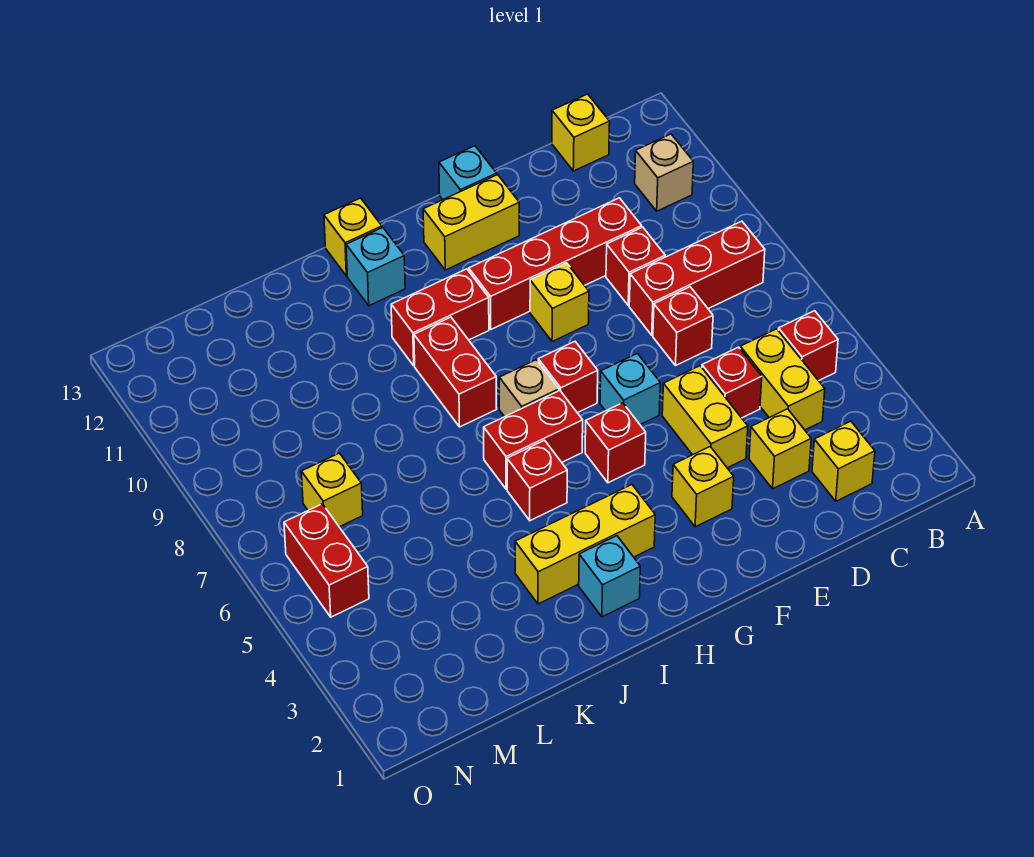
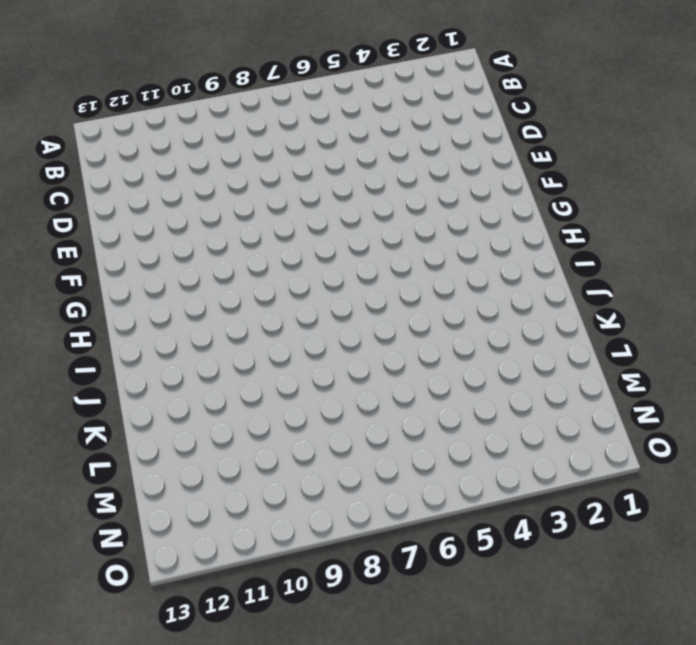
none -> red brick B5 level 1
none -> red brick B8:D8 level 1
none -> tan brick B11 level 1
none -> yellow brick C2 level 1

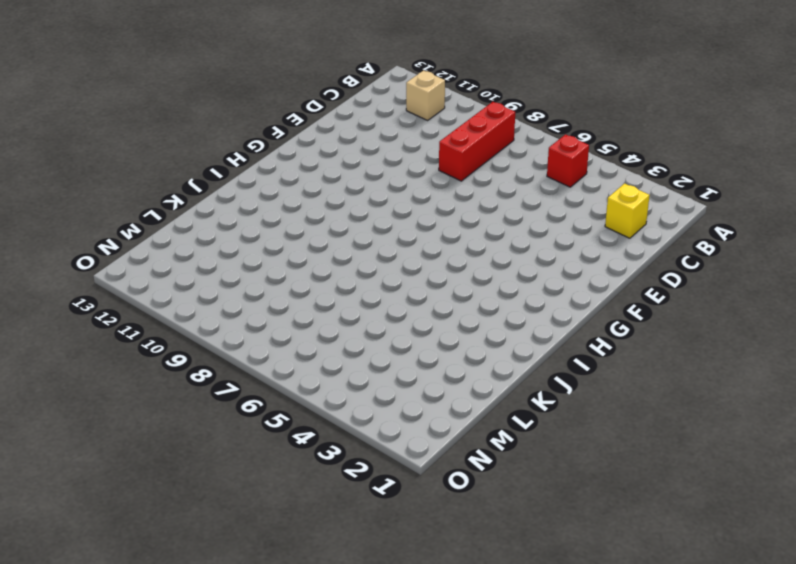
none -> yellow brick C4:C5 level 1
none -> yellow brick C13 level 1
none -> yellow brick D3 level 1
none -> red brick D5 level 1

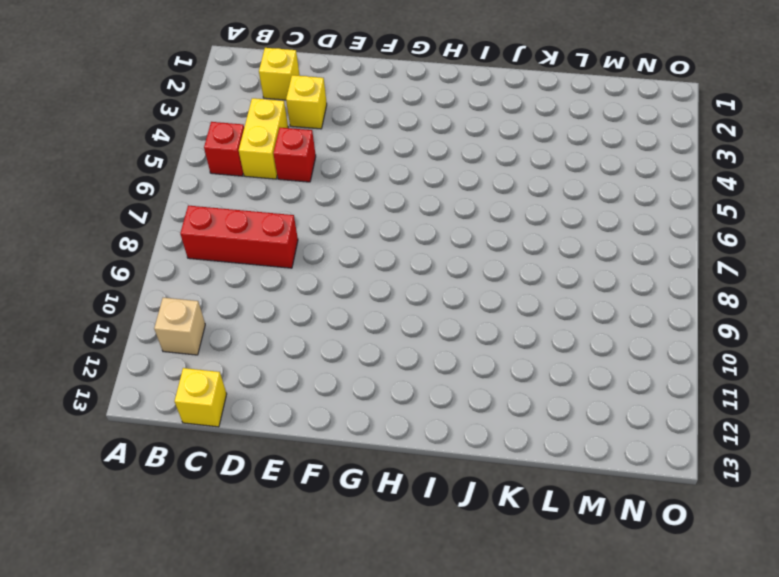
none -> red brick D7 level 1
none -> red brick D9 level 1
none -> red brick D10:G10 level 1
none -> yellow brick E4:E5 level 1

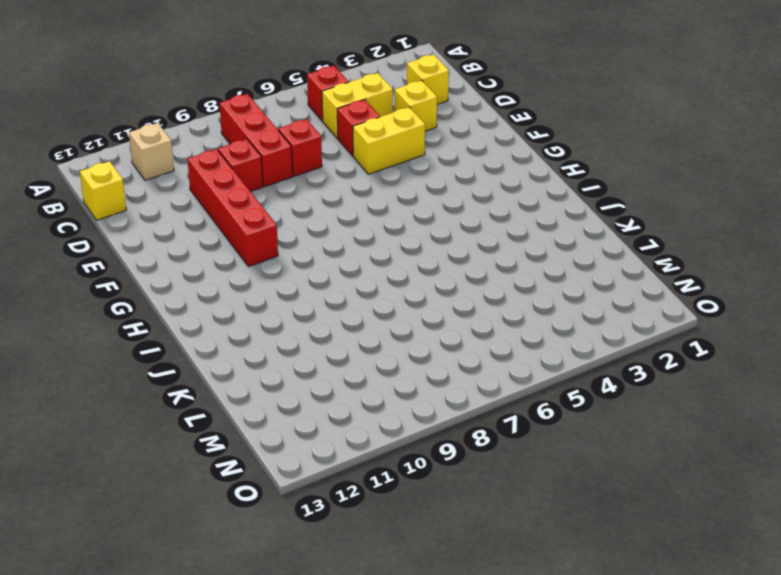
none -> yellow brick F3 level 1
none -> cyan brick F6 level 1
none -> yellow brick F9 level 1
none -> yellow brick F12:G12 level 1

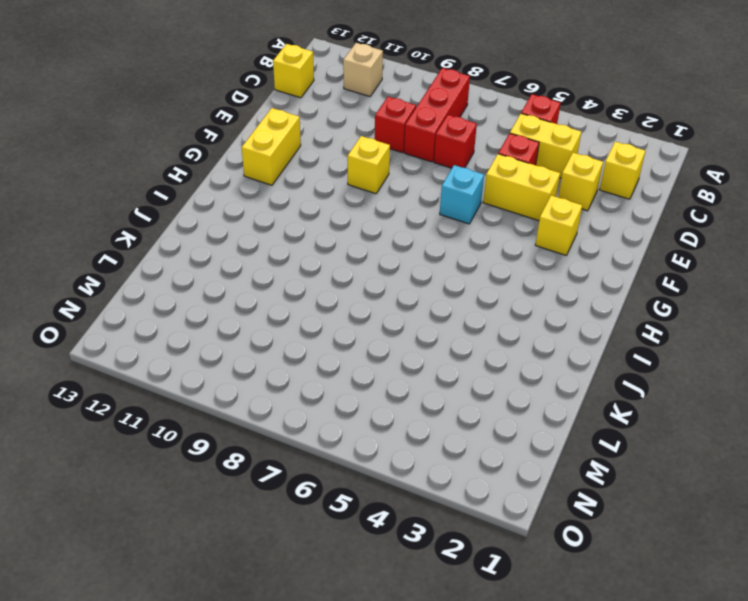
none -> red brick D10:G10 level 1
none -> cyan brick F13 level 1
none -> red brick G5 level 1
none -> red brick G7 level 1

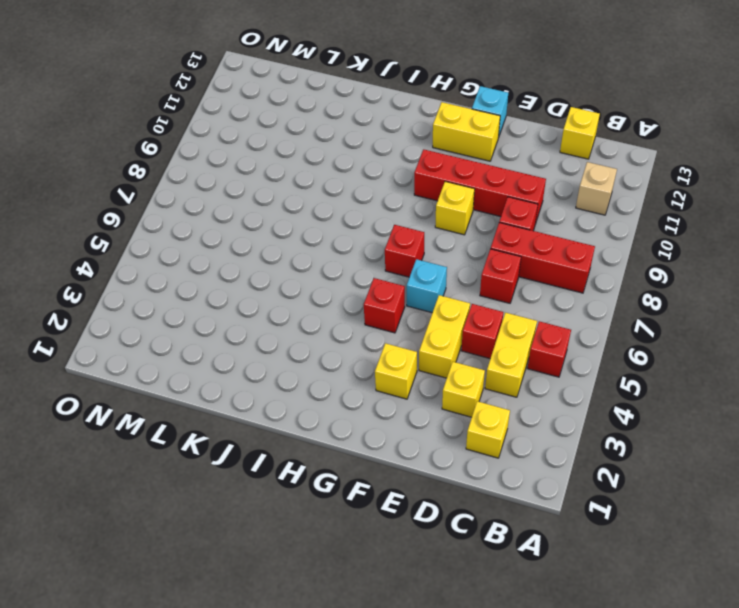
none -> yellow brick H3:J3 level 1
none -> red brick H6:I6 level 1
none -> tan brick H7 level 1
none -> red brick H10:I10 level 1

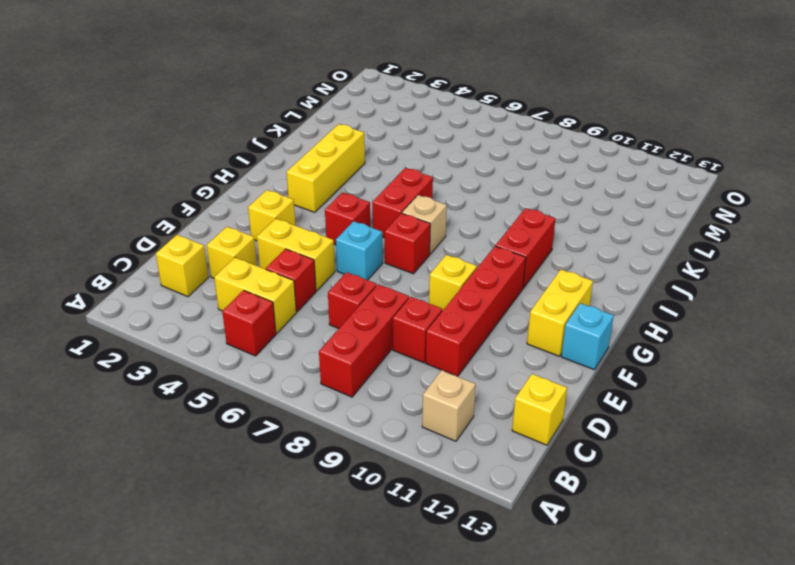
none -> cyan brick I2 level 1
none -> red brick I5 level 1
none -> red brick I8:I9 level 1
none -> cyan brick I12 level 1

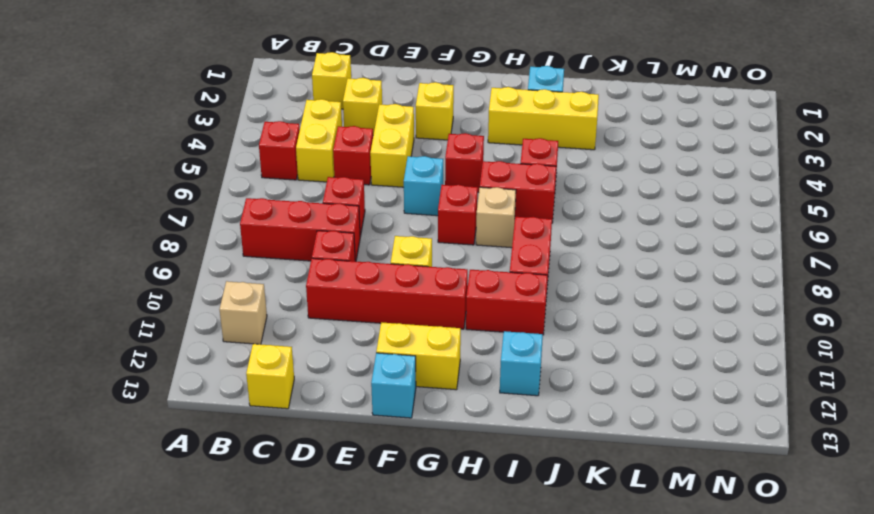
none -> yellow brick I13 level 1
none -> yellow brick M7 level 1
none -> red brick N5:N6 level 1

